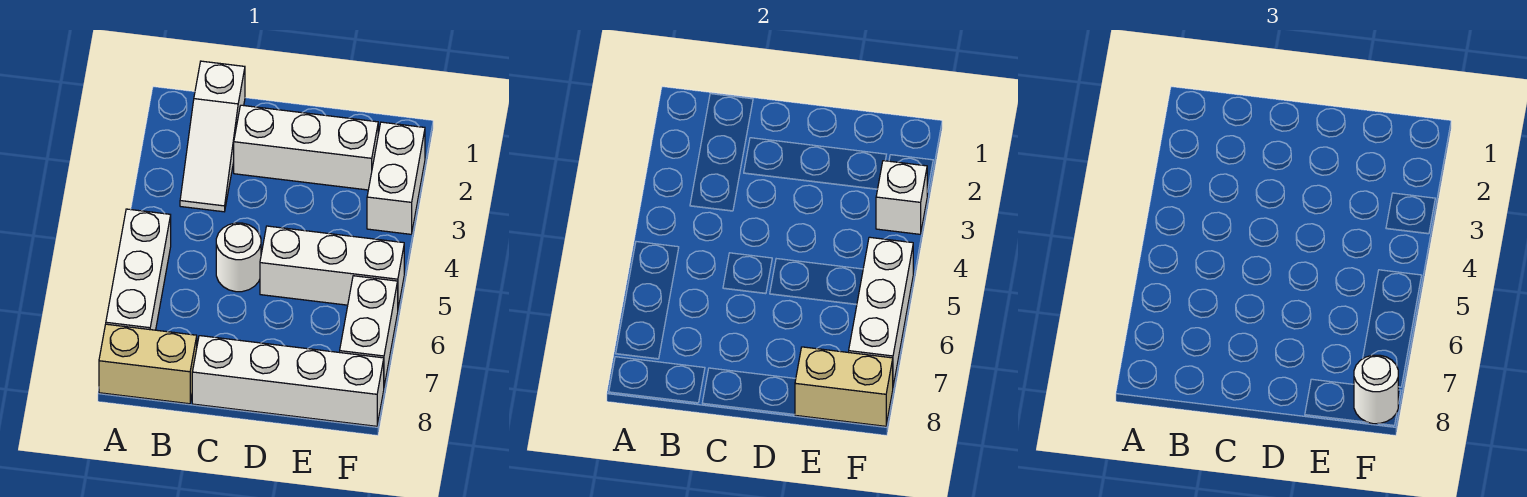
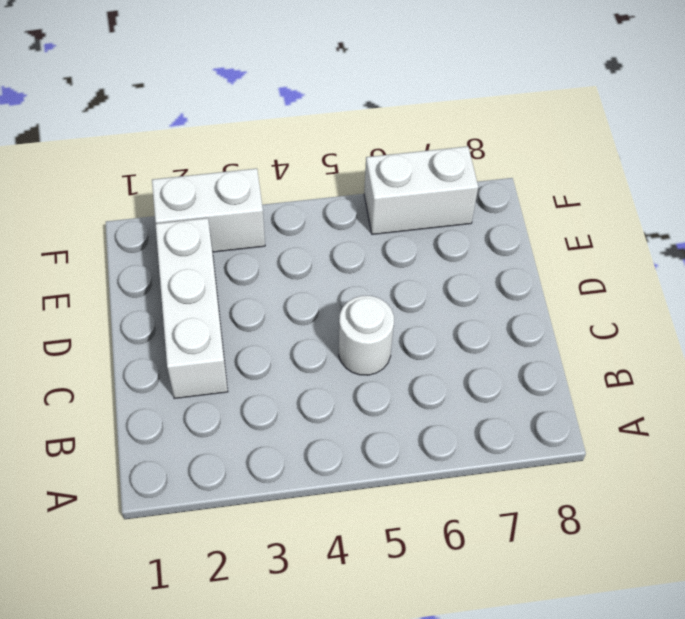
none -> white brick A5:A7 level 1
none -> tan brick A8:B8 level 1
none -> white slope B1:B3 level 1 top 1

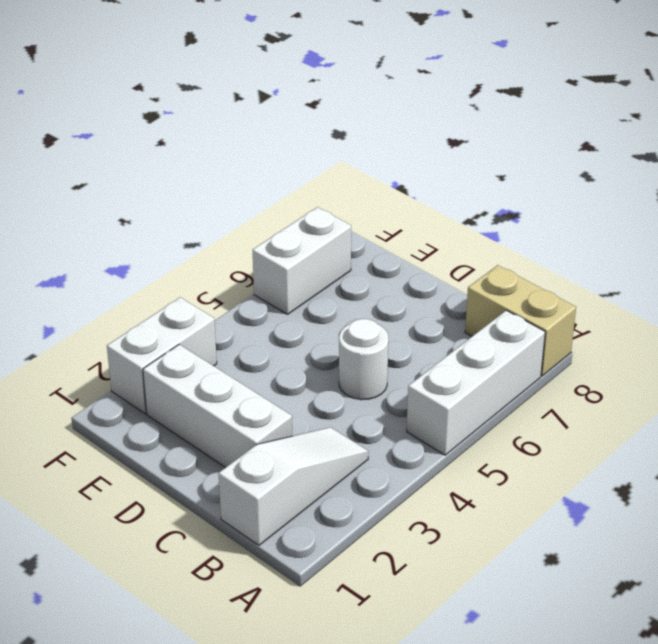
none -> white brick C8:F8 level 1
none -> white brick D5:F5 level 1
none -> tan brick E8:F8 level 2

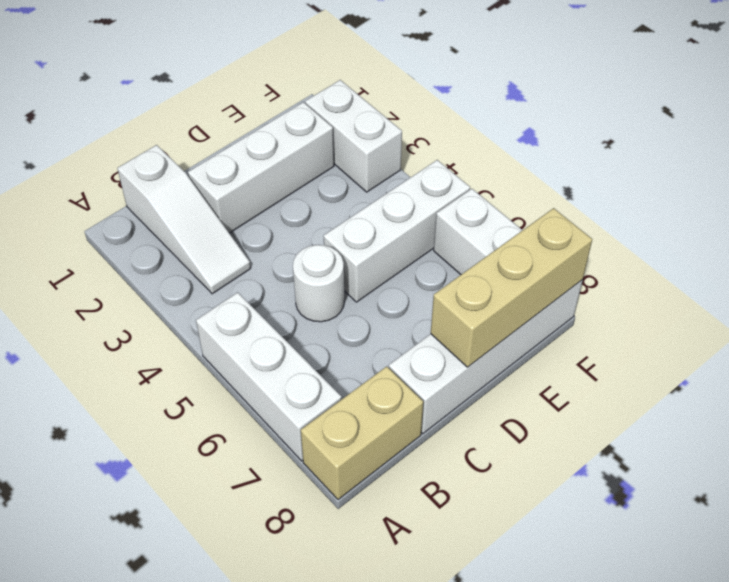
tan brick D8:F8 level 2 -> tan brick E8:F8 level 2
none -> white brick F3 level 2
none -> white brick F5:F7 level 2
none -> white round brick F8 level 3

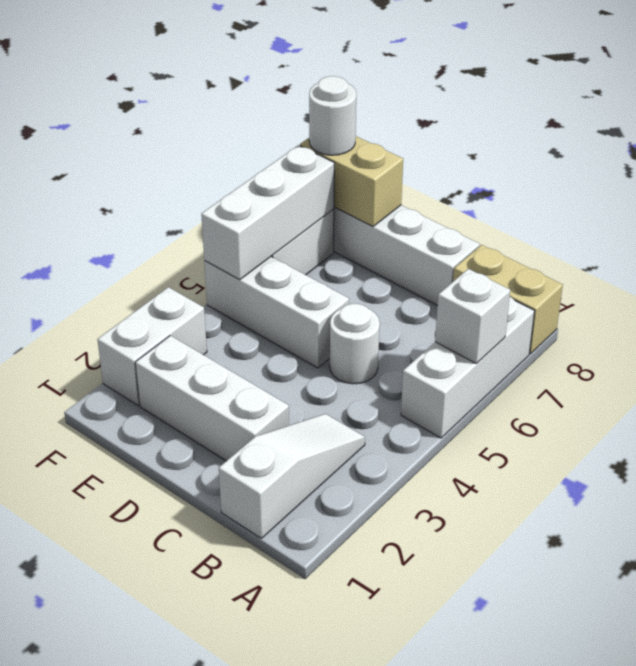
white brick A6 level 2 -> white brick F3 level 2

